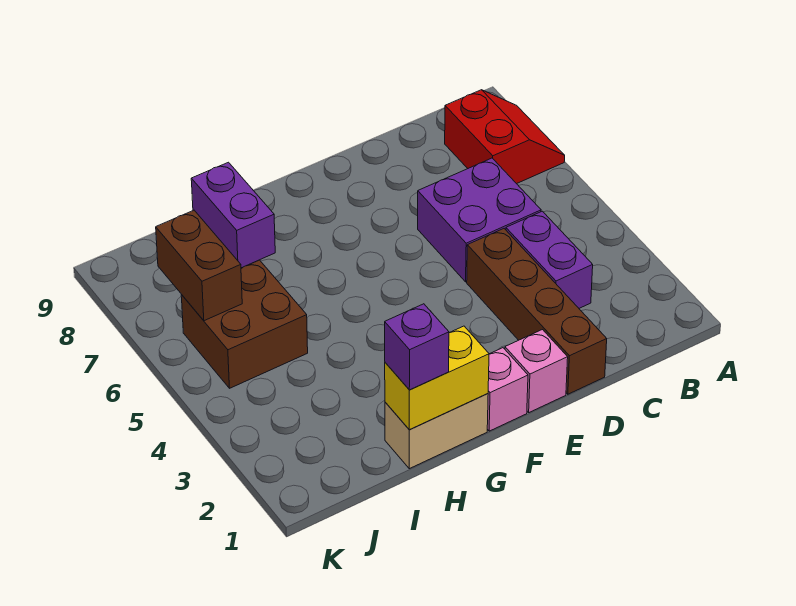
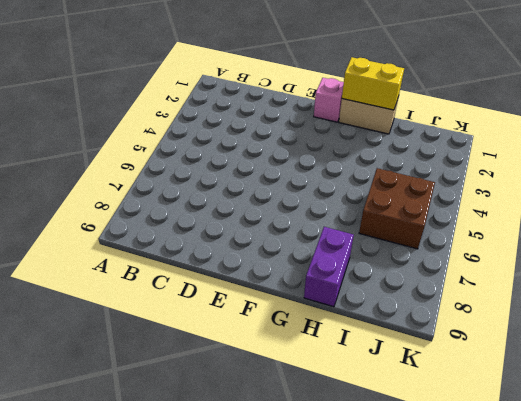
none -> red slope A7:B8 level 1 top B
none -> purple brick C3:C4 level 1
none -> purple brick C5:D6 level 1

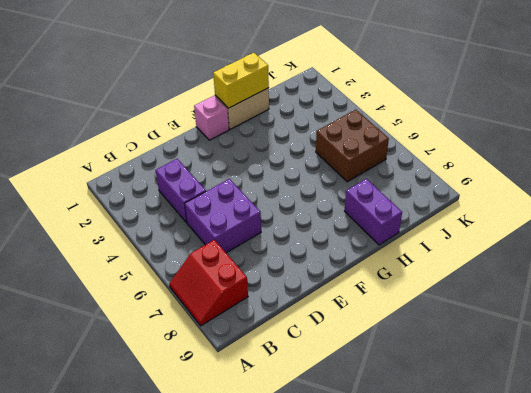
none -> brown brick D1:D4 level 1
none -> pink brick E1 level 1
none -> brown brick J6:J7 level 2

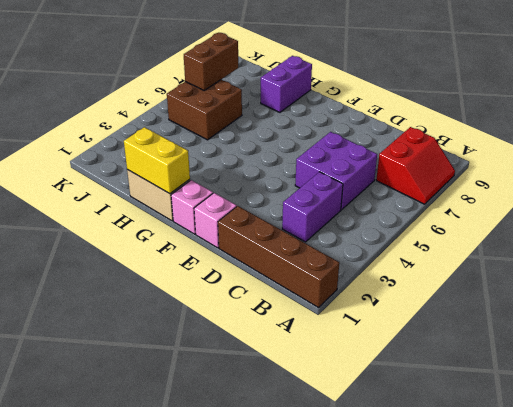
brown brick A1:D1 level 1 -> brown brick D1:D4 level 1
none -> purple brick H1 level 3

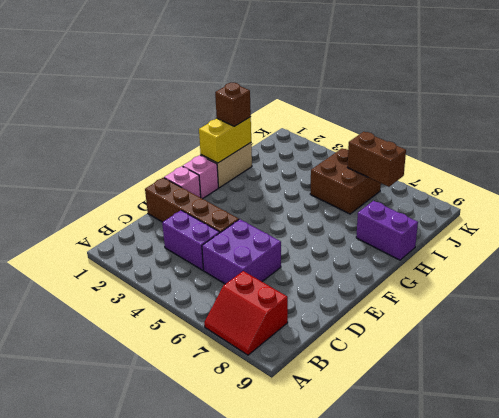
brown brick H1 level 3 -> purple brick H1 level 3

